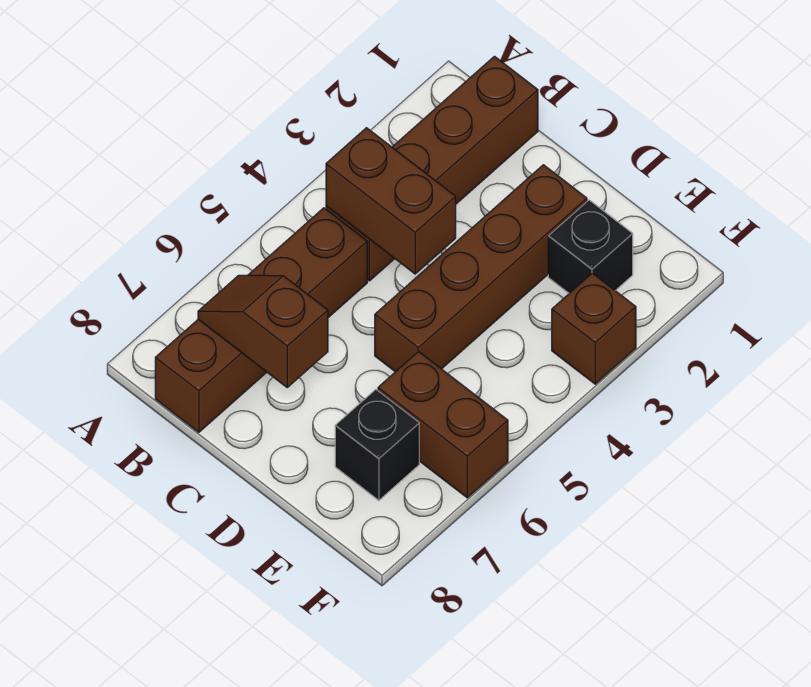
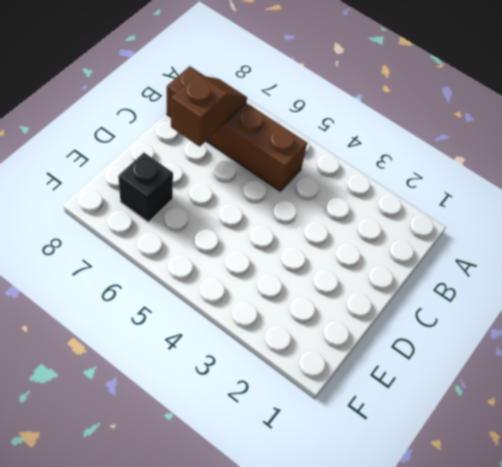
none -> brown brick B1:B4 level 1
none -> brown brick D2:D5 level 1

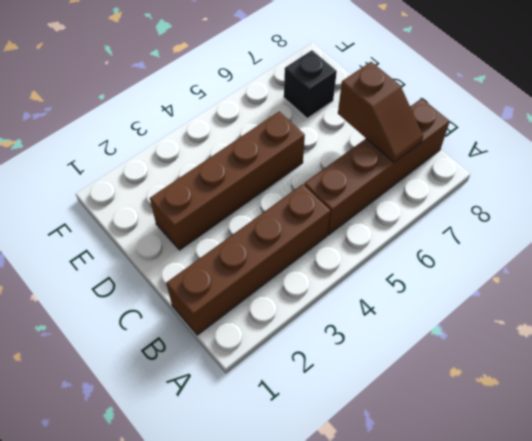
none -> black brick E2 level 1
none -> brown brick E6:F6 level 1

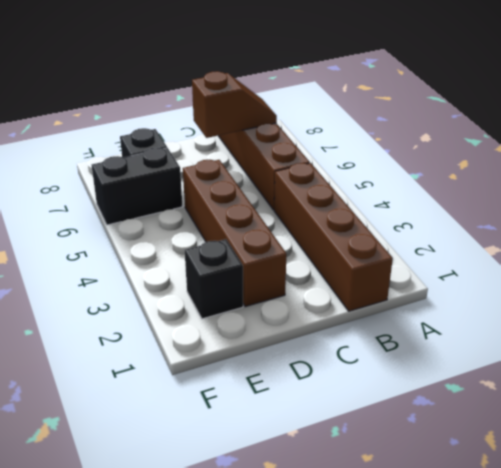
black brick E6:F6 level 1 -> brown brick E6:F6 level 1
none -> brown brick F3 level 1
none -> brown brick B4:C4 level 2

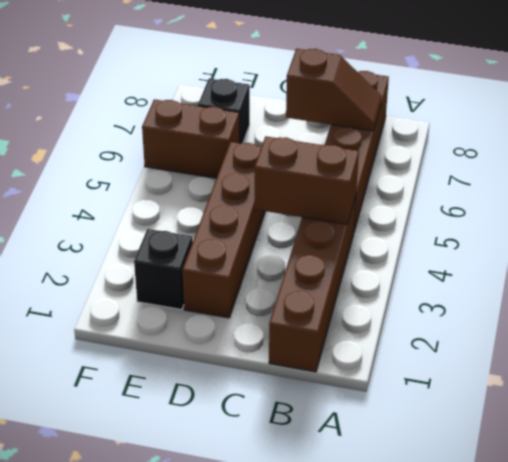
none -> brown brick F3 level 1

